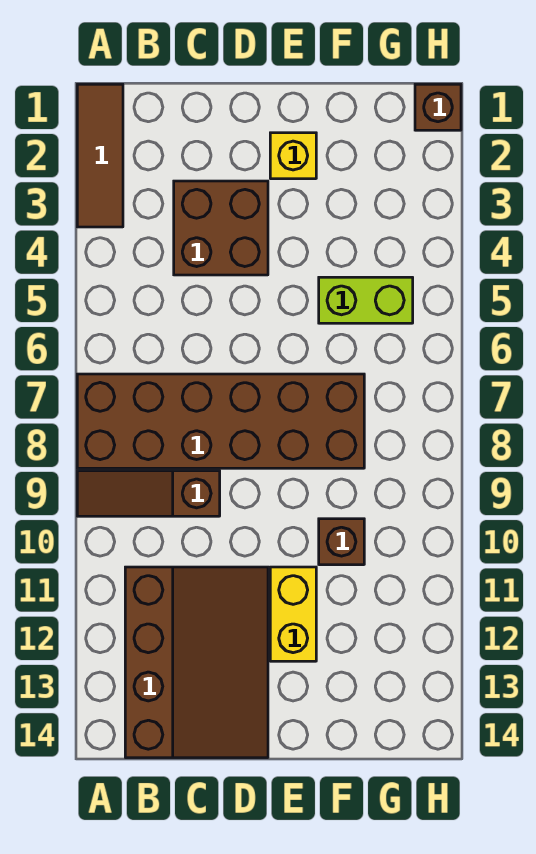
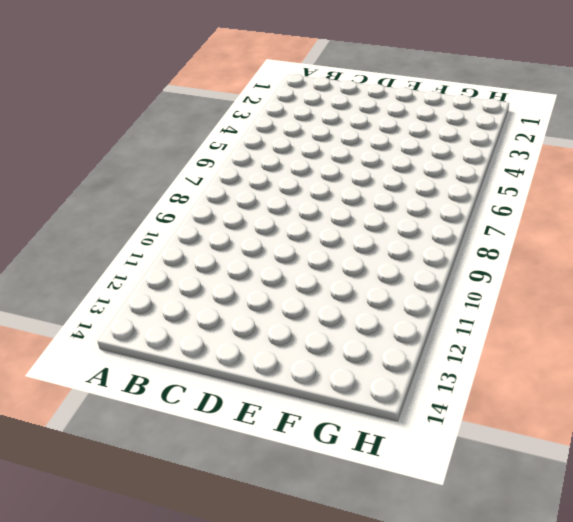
none -> brown tile A1:A3 level 1
none -> brown brick A7:F8 level 1

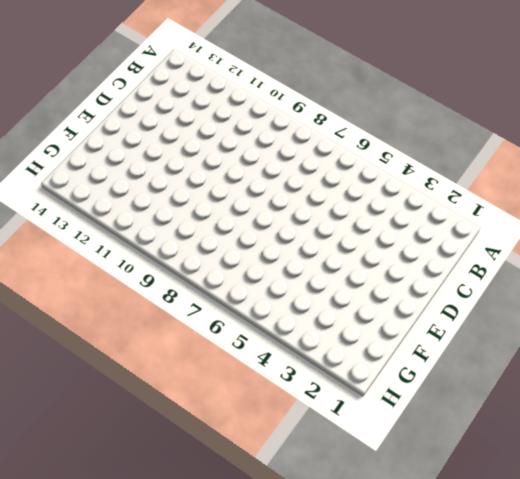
none -> brown tile A1:A3 level 1
none -> brown brick A7:F8 level 1

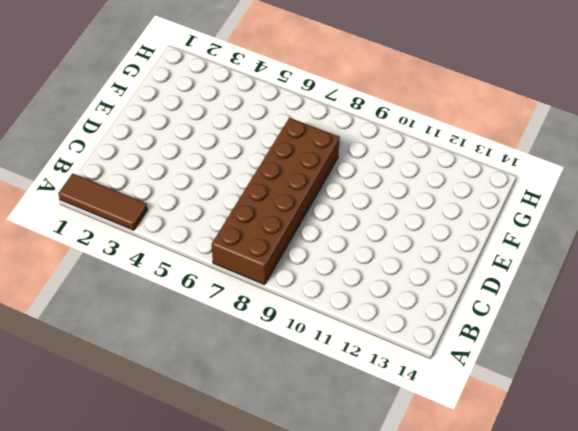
none -> brown slope A9:C9 level 1 top C
none -> brown slope B11:D14 level 1 top B

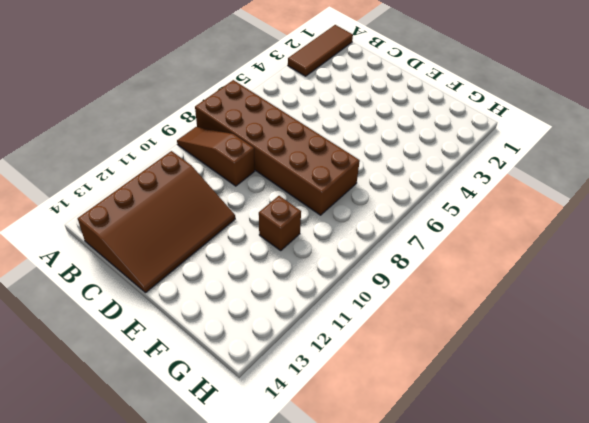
none -> brown brick C3:D4 level 1
none -> yellow brick E2 level 1

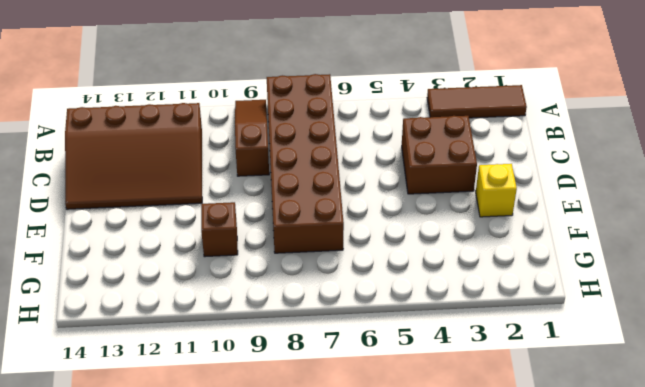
none -> yellow brick E11:E12 level 1
none -> lime brick F5:G5 level 1

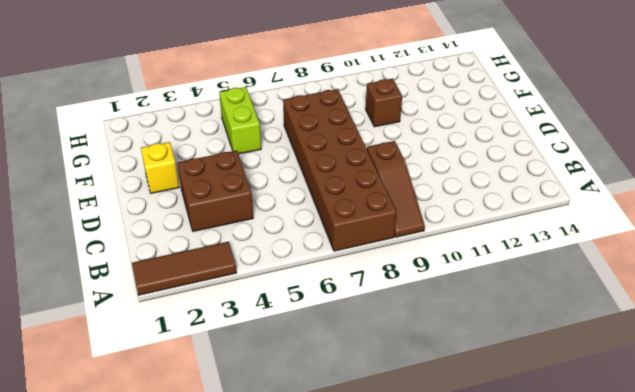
none -> brown slope B11:D14 level 1 top B
none -> yellow brick E11:E12 level 1

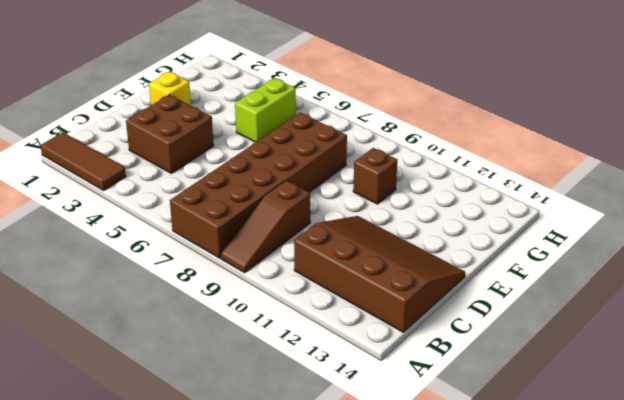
none -> yellow brick E11:E12 level 1
none -> brown brick H1 level 1

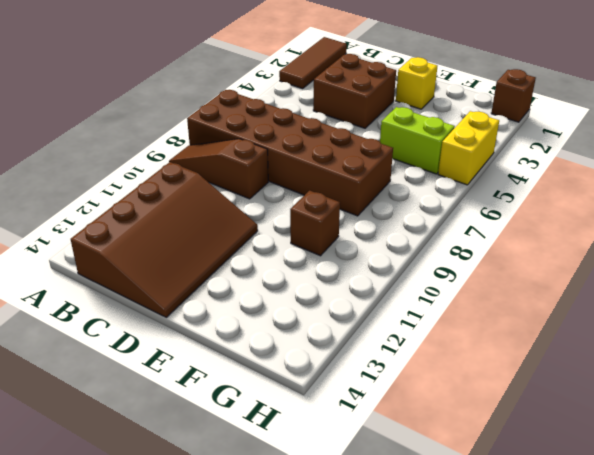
yellow brick H4:H5 level 1 -> yellow brick E11:E12 level 1

